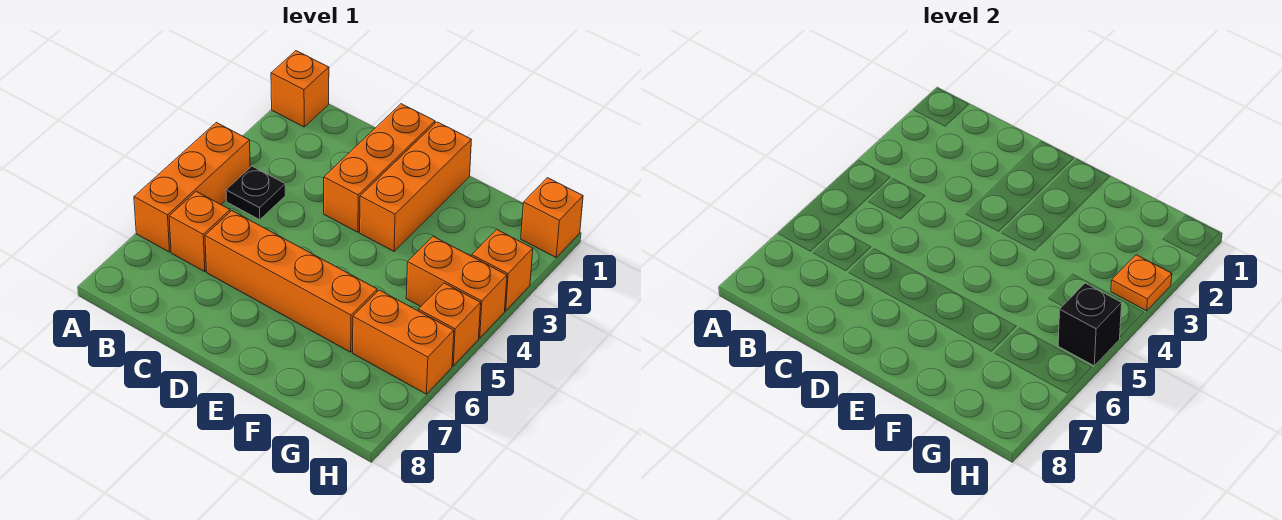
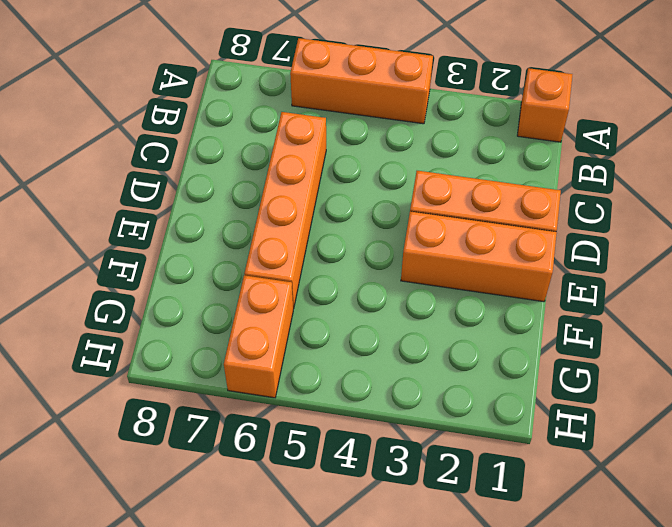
none -> black plate B4 level 1
none -> orange brick B6 level 1
none -> orange brick G4:H4 level 1

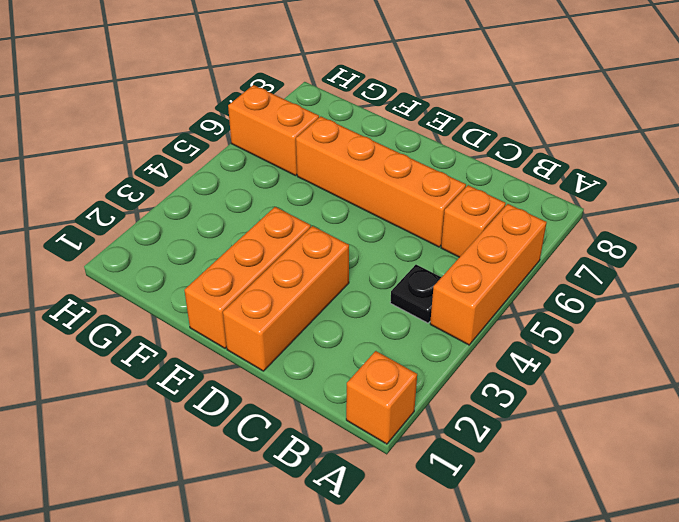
none -> orange brick G4:H4 level 1
none -> orange brick H1 level 1
none -> orange brick H3 level 1

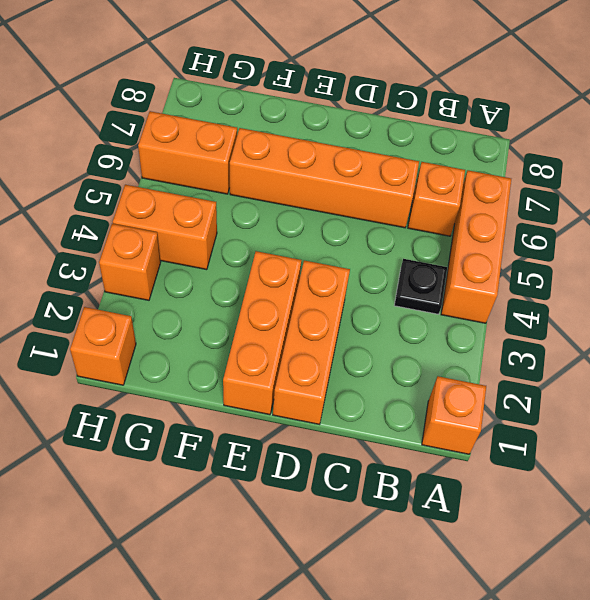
none -> orange brick H5 level 1
none -> orange plate H3 level 2
none -> black brick H5 level 2

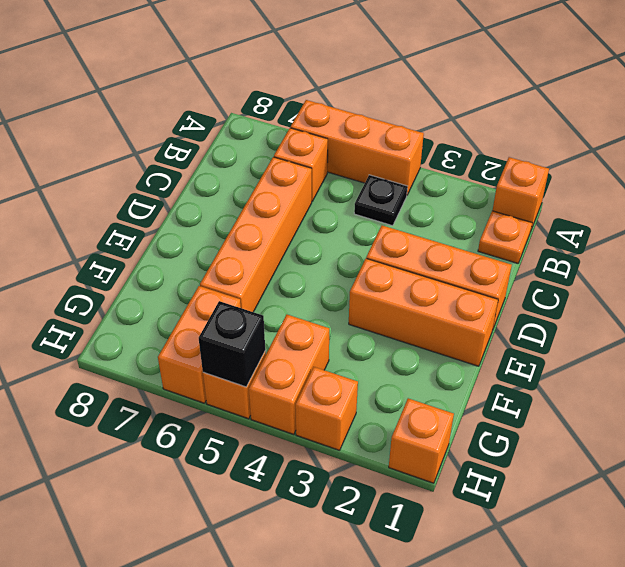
orange plate B1 level 1 -> orange plate H3 level 2

